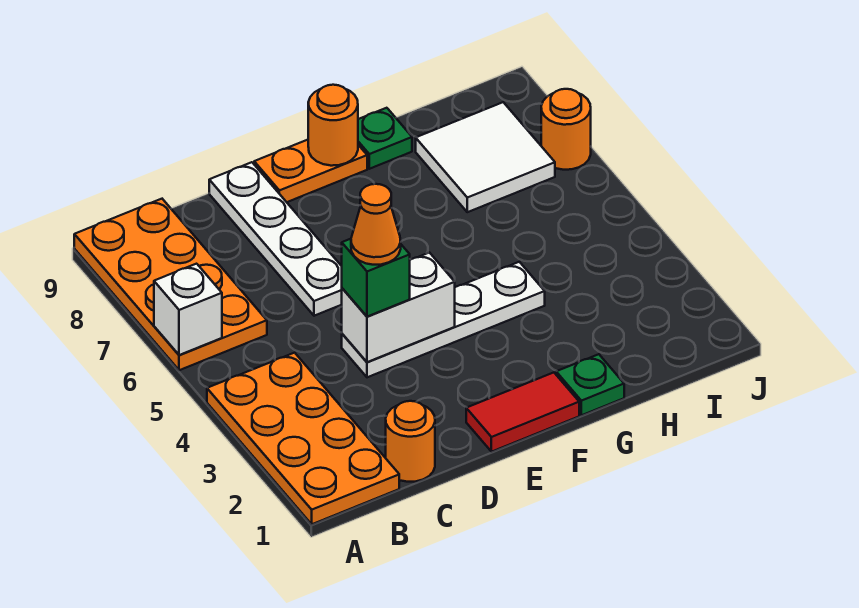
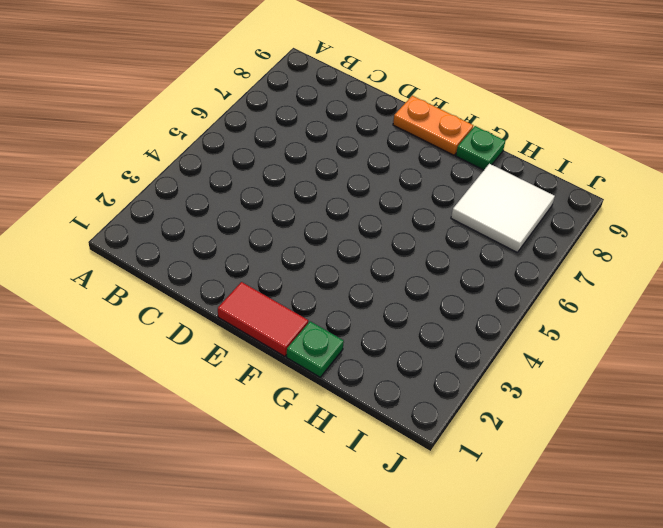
none -> orange plate A1:B4 level 1
none -> orange plate A6:B9 level 1
none -> orange round brick C1 level 1

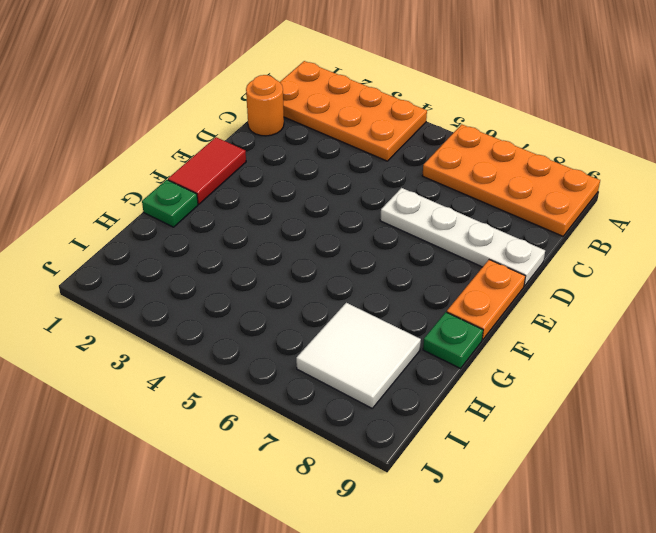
none -> white plate D4:G4 level 1
none -> orange round brick J7 level 1
none -> white brick A6 level 2

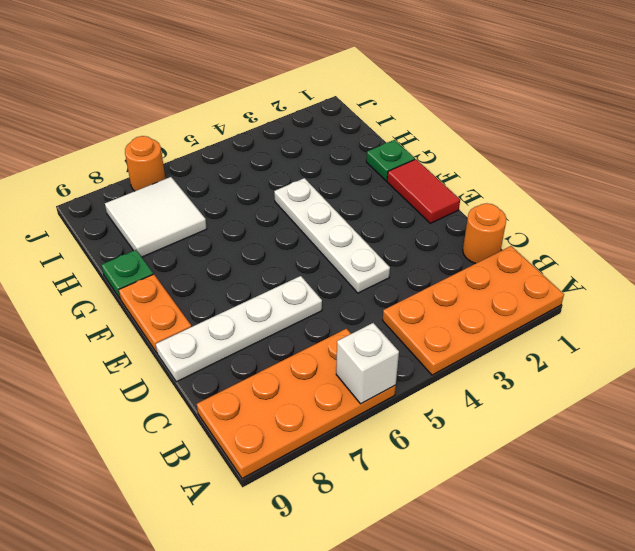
none -> white brick D4:E4 level 2
none -> orange round brick F9 level 2
none -> green brick D4 level 3

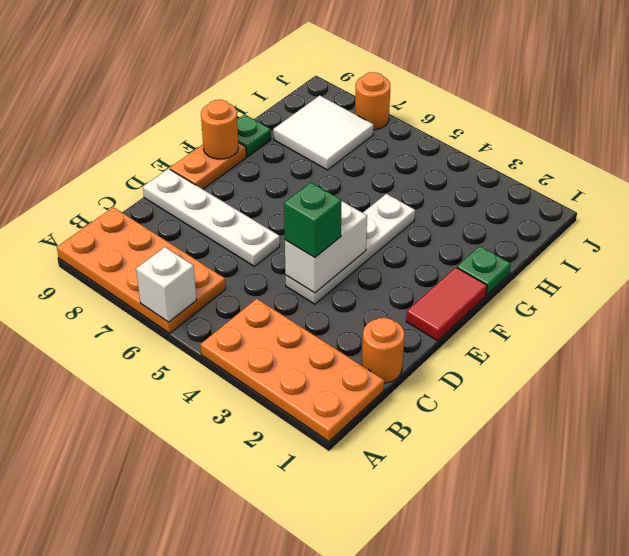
none -> orange cone D4 level 4

